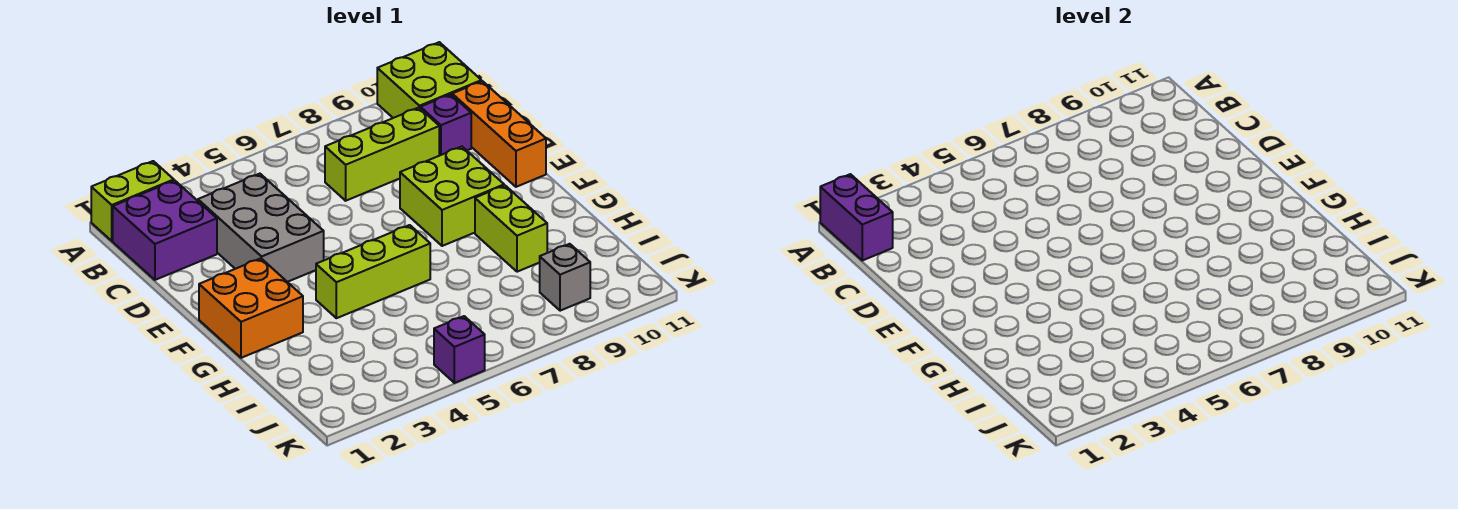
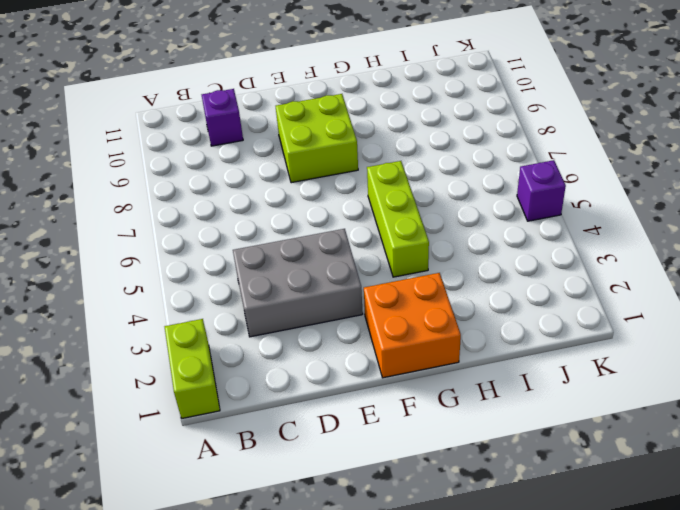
none -> lime brick A10:B11 level 1
none -> purple brick B1:C2 level 1
none -> lime brick C7:C9 level 1

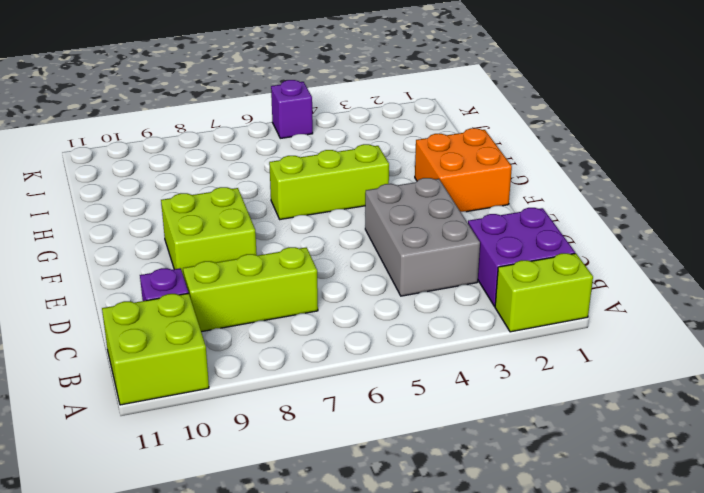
none -> orange brick C11:E11 level 1
none -> lime brick G9:H9 level 1
none -> grey brick J9 level 1

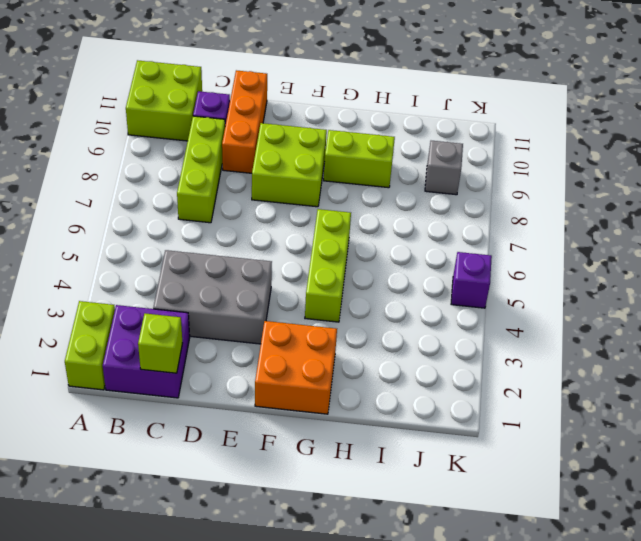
lime brick C1 level 2 -> none
orange brick D9:D11 level 1 -> orange brick C11:E11 level 1
none -> purple brick A1:B1 level 2

